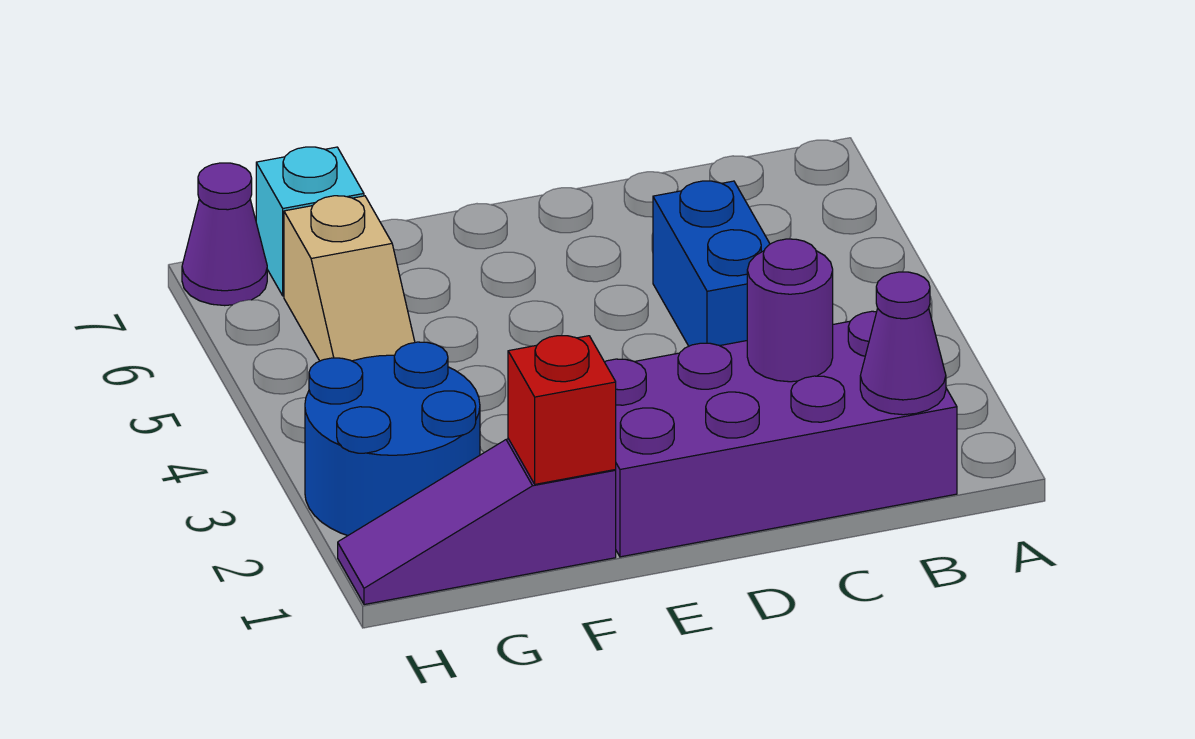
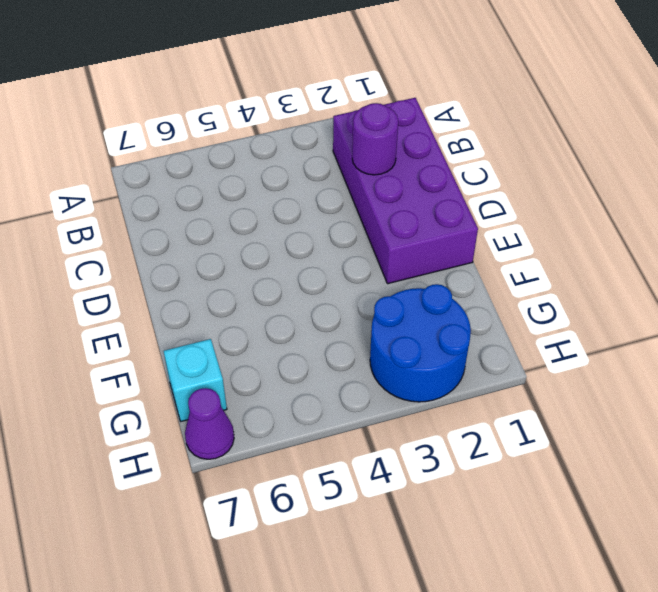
none -> blue brick C4:C5 level 1
none -> purple slope F1:H1 level 1 top F

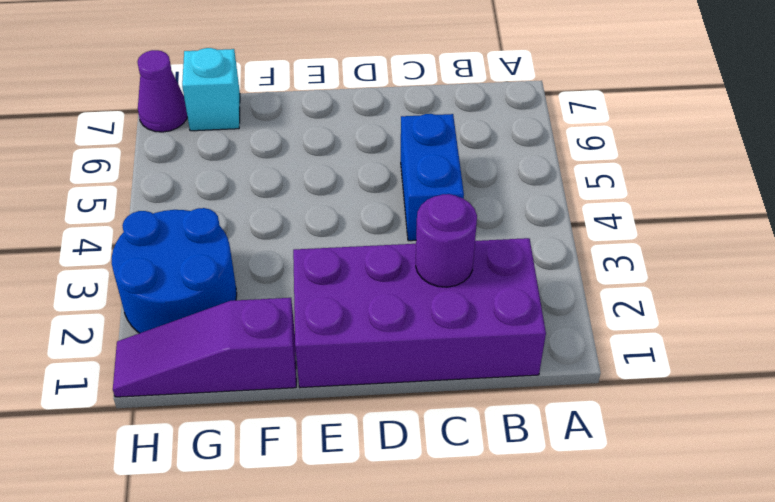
none -> tan slope G5:G6 level 1 top 6
none -> purple cone B1 level 2

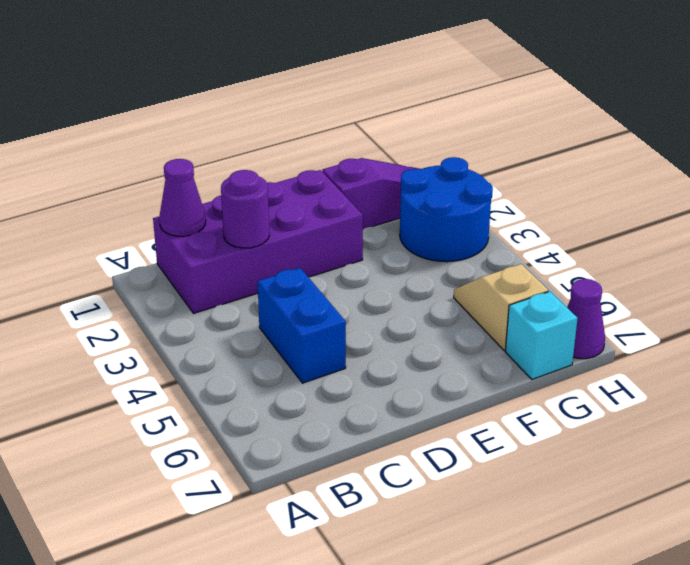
none -> red brick F1 level 2

